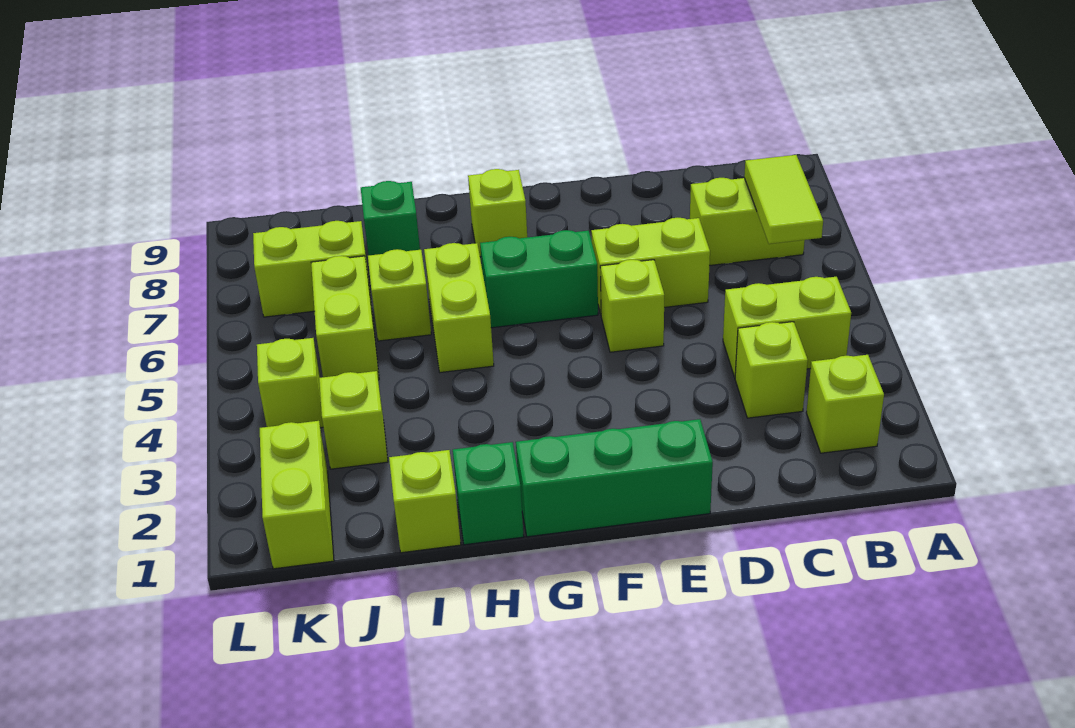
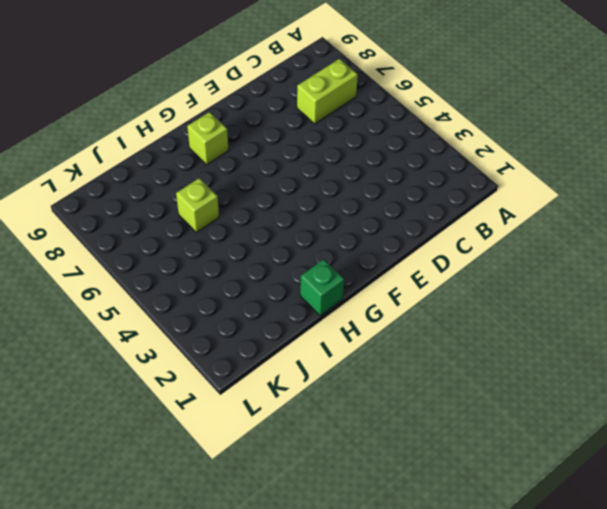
none -> lime brick B2 level 1
none -> lime brick B4:C4 level 1
none -> lime brick C3 level 1

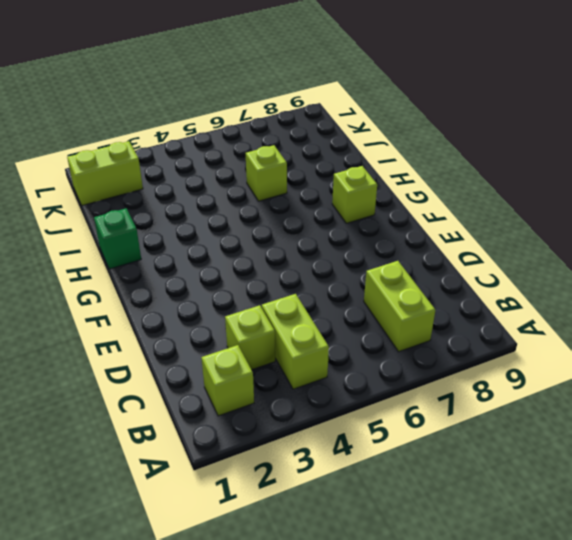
none -> lime brick D6:E6 level 1
none -> green brick E1:G1 level 1
none -> lime brick E5 level 1

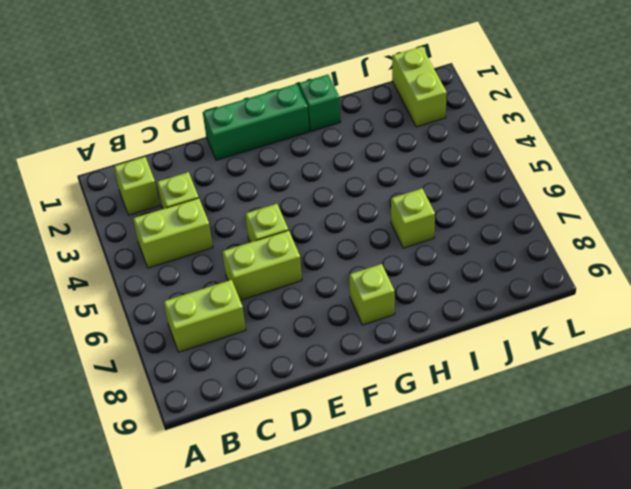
none -> green brick F6:G6 level 1
none -> lime brick H5:H6 level 1
none -> lime brick I1 level 1

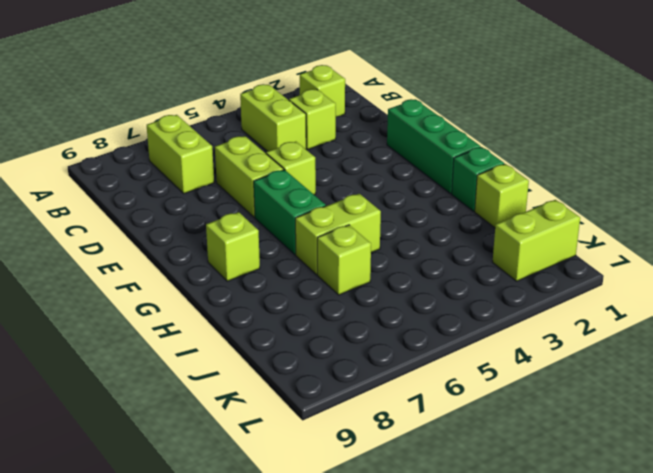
none -> green brick I8 level 1
none -> lime brick J3 level 1
none -> lime brick J5:J6 level 1

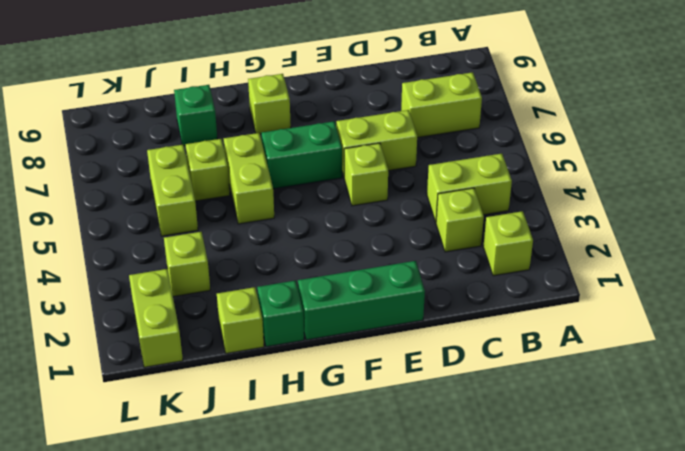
none -> lime brick J7:K7 level 1
none -> lime brick K4 level 1
none -> lime tile B6:B7 level 2

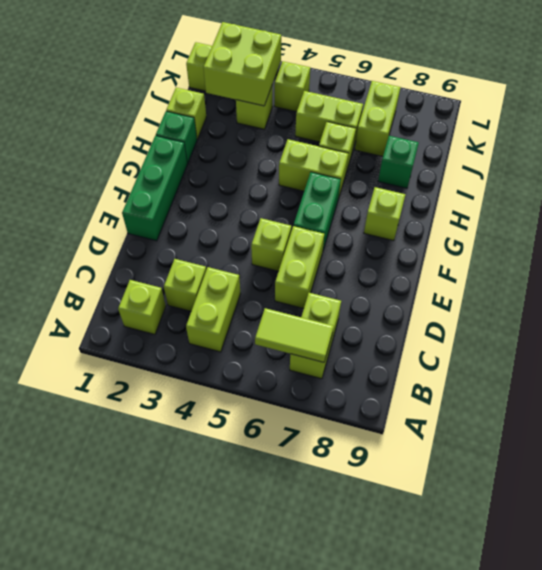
lime brick J2:K3 level 2 -> none

